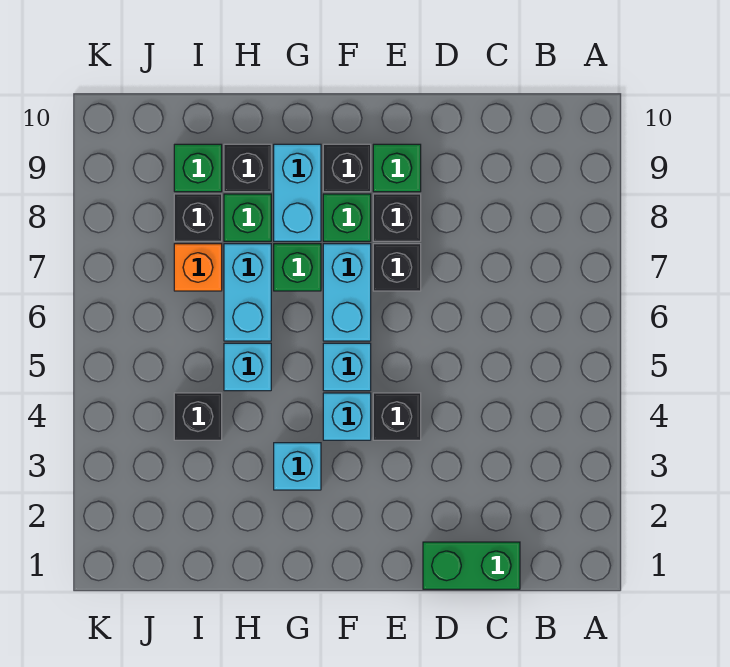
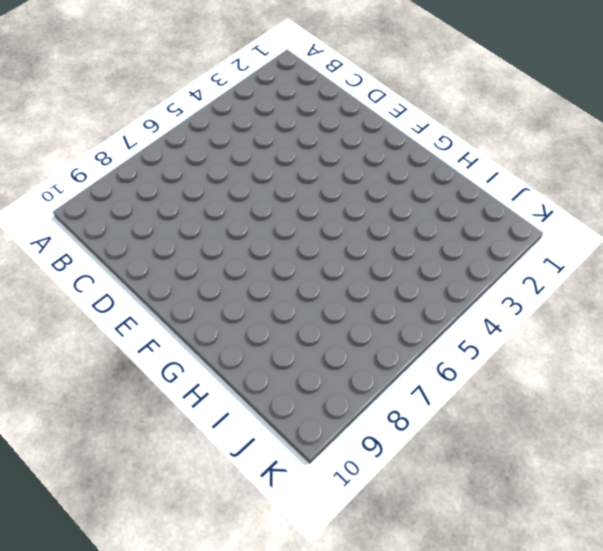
none -> green brick C1:D1 level 1
none -> black brick E4 level 1
none -> black brick E7 level 1

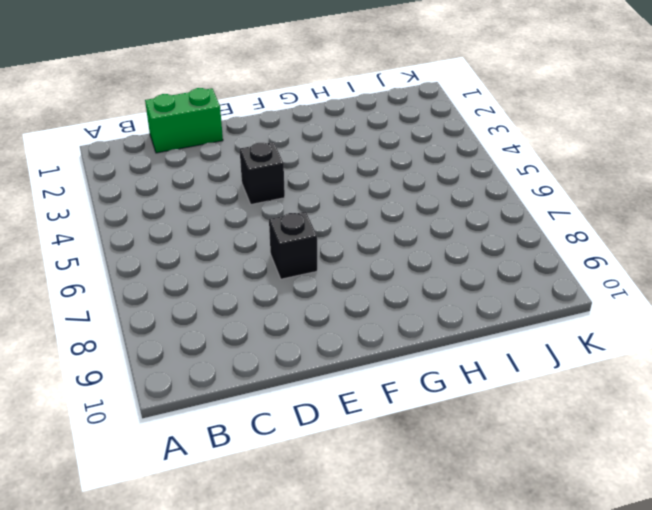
none -> black brick E8 level 1
none -> green brick E9 level 1
none -> cyan brick F4 level 1

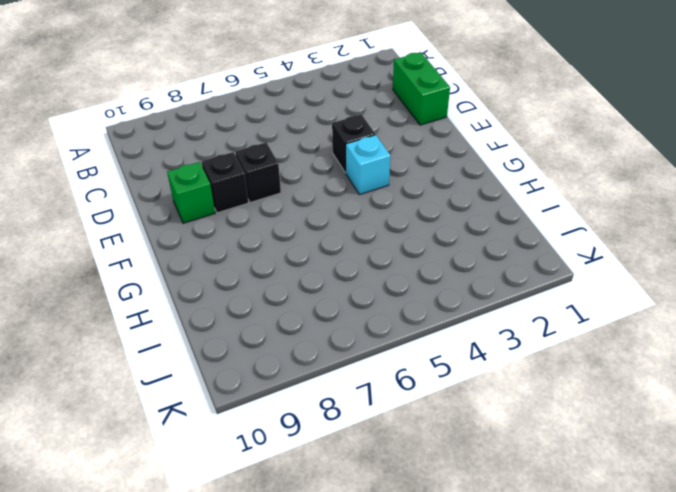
none -> cyan brick F5 level 1
none -> cyan brick F6:F7 level 1
none -> green brick F8 level 1

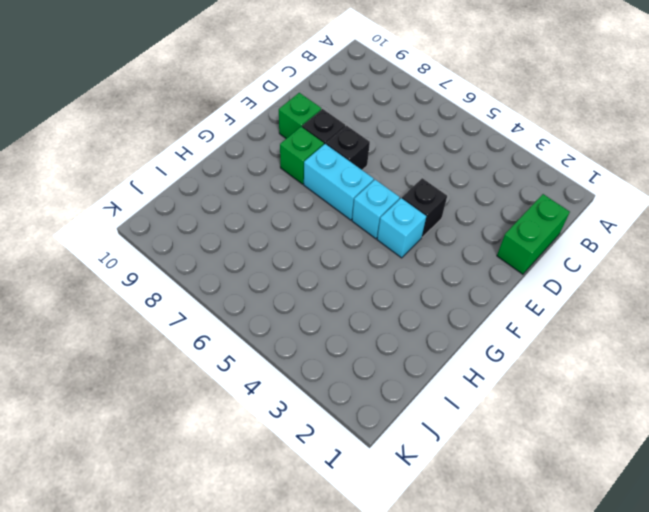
none -> black brick F9 level 1
none -> cyan brick G3 level 1
none -> green brick G7 level 1

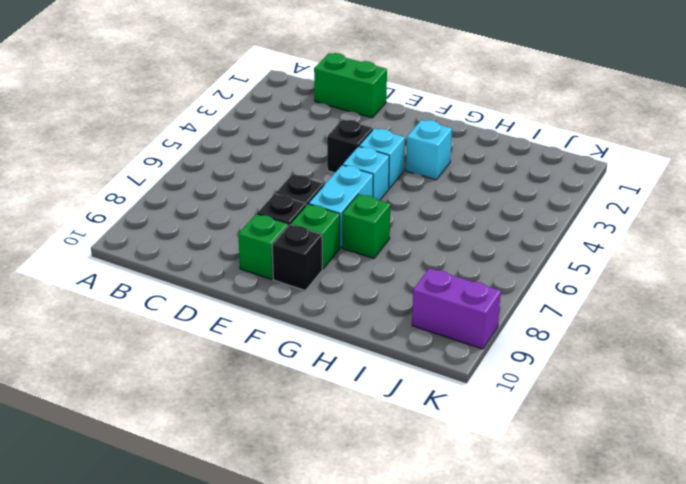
purple brick J9:K9 level 1 -> none
none -> cyan brick G8:G9 level 1
none -> cyan brick H5 level 1
none -> cyan brick H6:H7 level 1

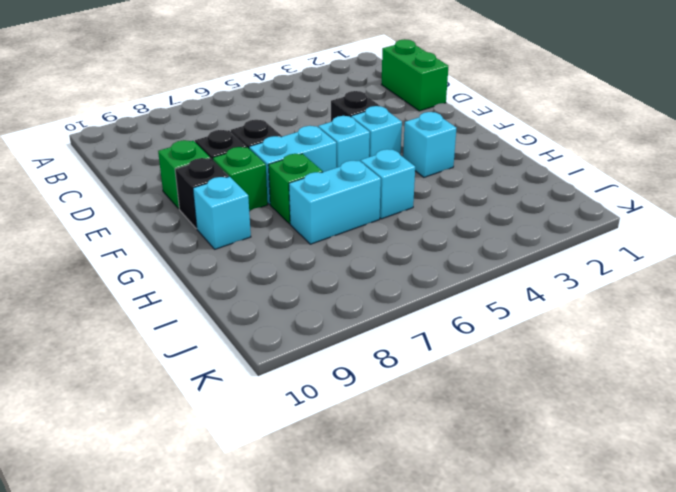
cyan brick G9 level 1 -> cyan brick G8:G9 level 1
none -> green brick H8 level 1
none -> black brick H9 level 1
none -> black brick I4 level 1

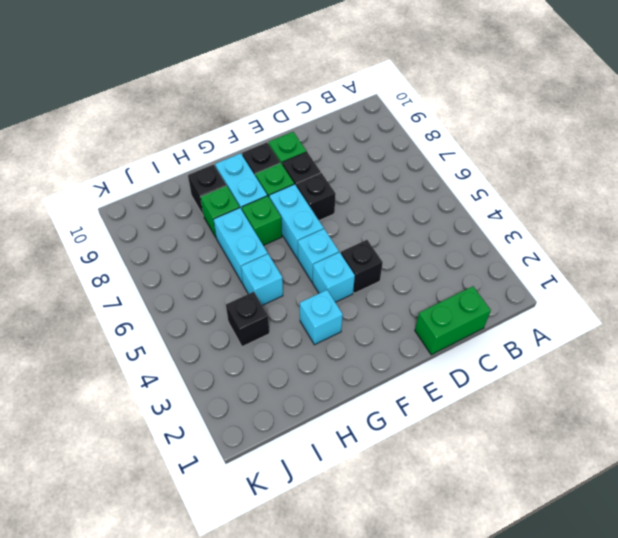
none -> orange brick I7 level 1
none -> black brick I8 level 1
none -> green brick I9 level 1

